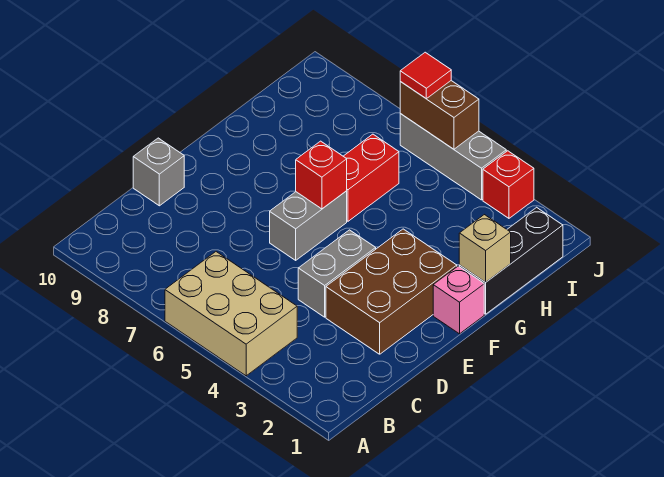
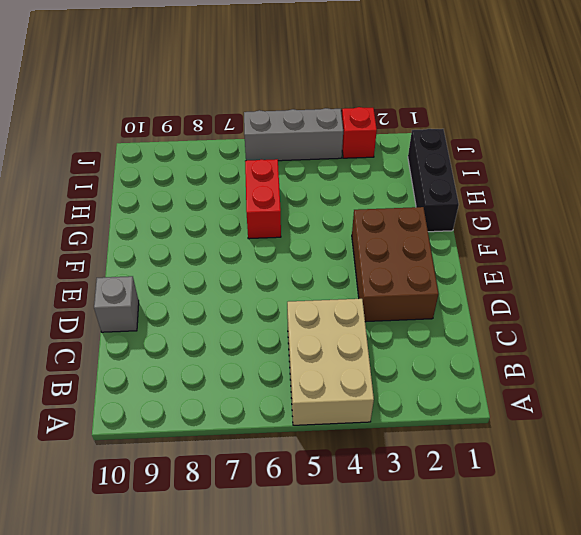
tan brick A4:C5 level 1 -> tan brick A4:B6 level 1
none -> grey brick D4:E4 level 1
none -> grey brick E6:F6 level 1
none -> pink brick F1 level 1

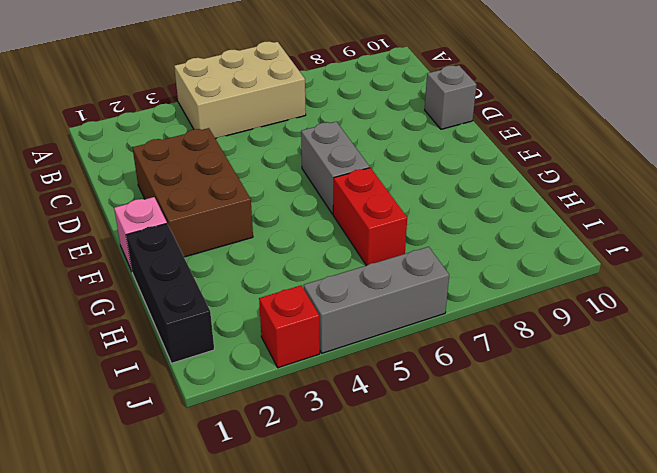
none -> grey brick D4:E4 level 1
none -> red brick F6 level 2
none -> tan brick G1 level 2

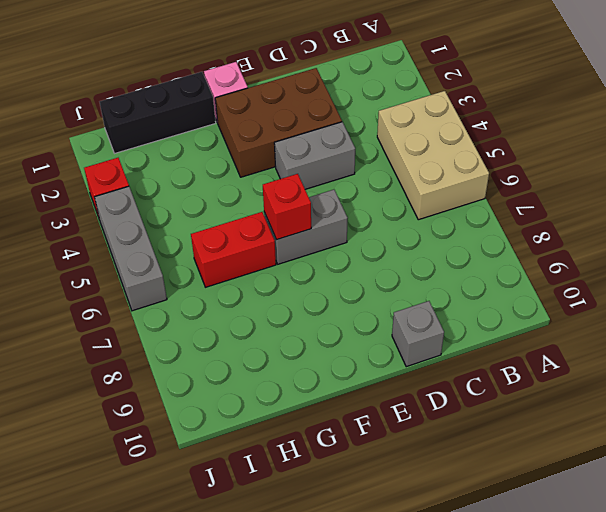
none -> tan brick G1 level 2
none -> brown brick J5:J6 level 2
none -> red tile J6 level 3

